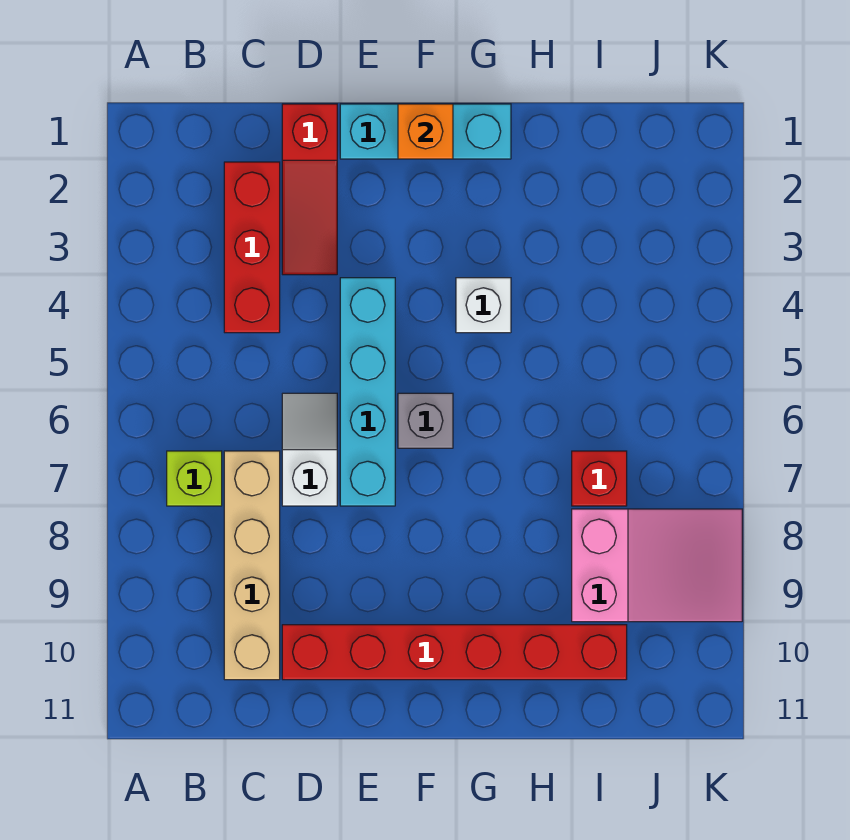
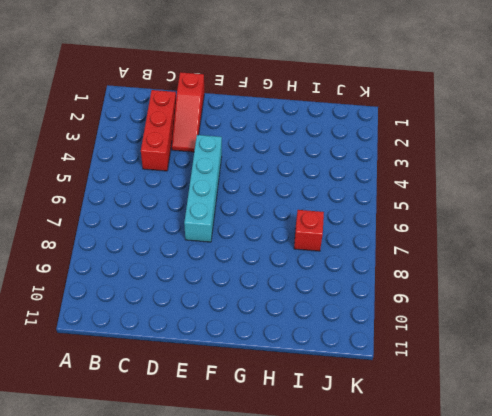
none -> lime brick B7 level 1
none -> tan brick C7:C10 level 1
none -> white slope D6:D7 level 1 top 7

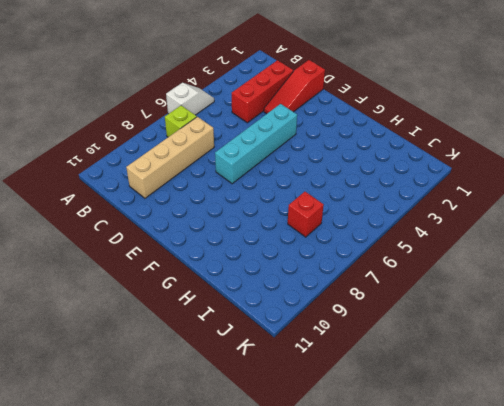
white slope A5:A6 level 1 top 6 -> white slope D6:D7 level 1 top 7
none -> red brick D10:I10 level 1
none -> cyan brick E1:G1 level 1
none -> grey brick F6 level 1

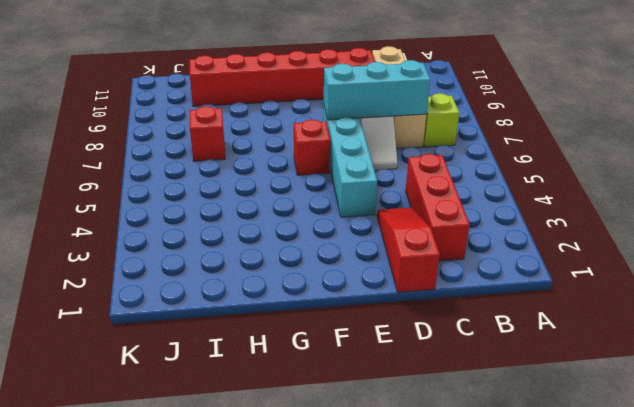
cyan brick C7:E7 level 2 -> cyan brick E1:G1 level 1
red brick F6 level 1 -> grey brick F6 level 1
none -> white brick G4 level 1
none -> pink slope I8:K9 level 1 top I
none -> orange brick F1 level 2

